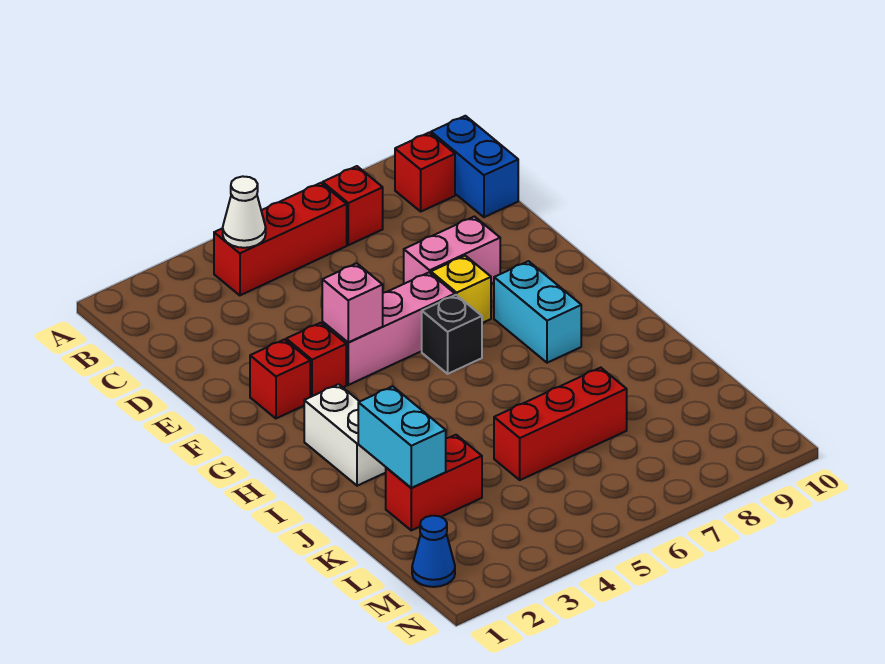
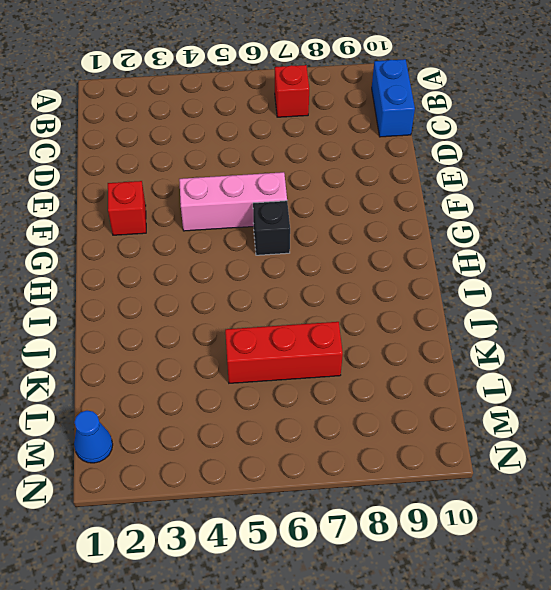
none -> red brick B4:B6 level 1
none -> red brick B9 level 1
none -> pink brick E7:E8 level 1

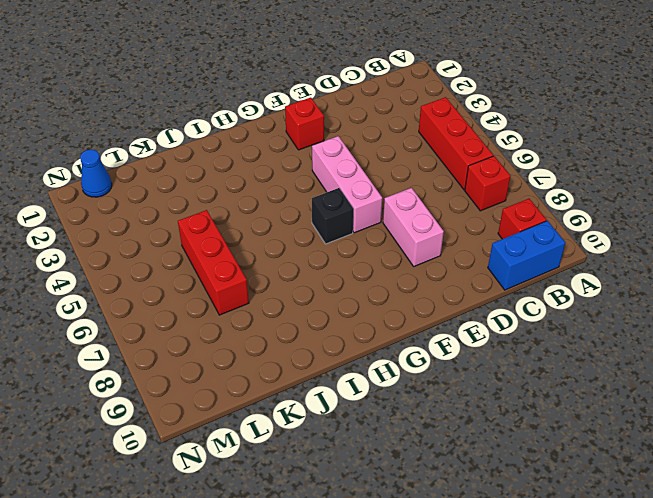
none -> red brick F3 level 1
none -> yellow brick F7 level 1
none -> cyan brick G8:H8 level 1

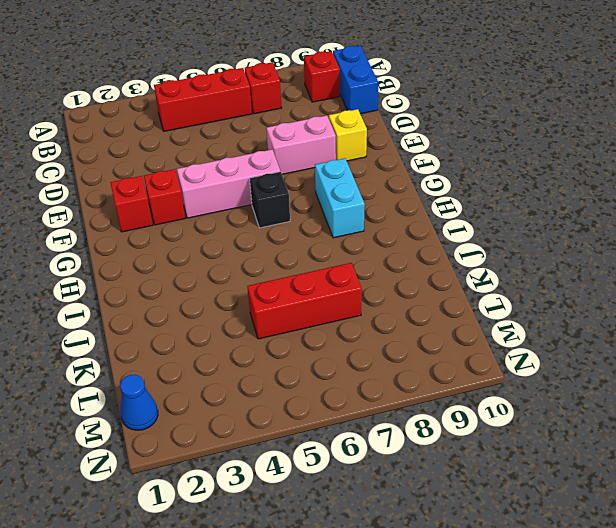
yellow brick E9 level 1 -> yellow brick F7 level 1
none -> white brick H2:I2 level 1
none -> red brick K2:K3 level 1
none -> white cone B4 level 2

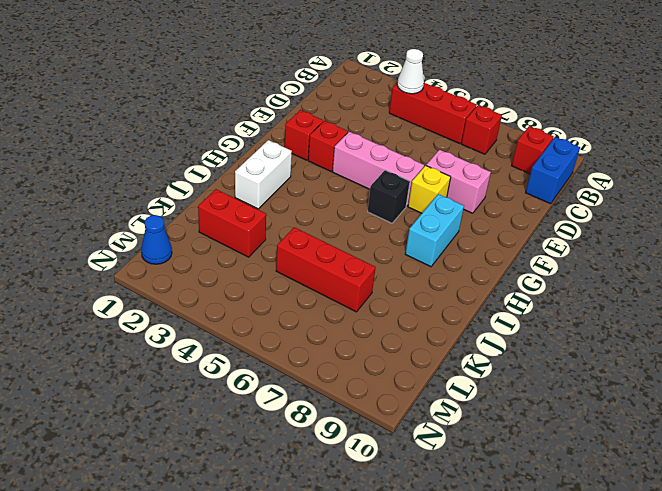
none -> pink brick F4 level 2
none -> cyan brick J2:K2 level 2

